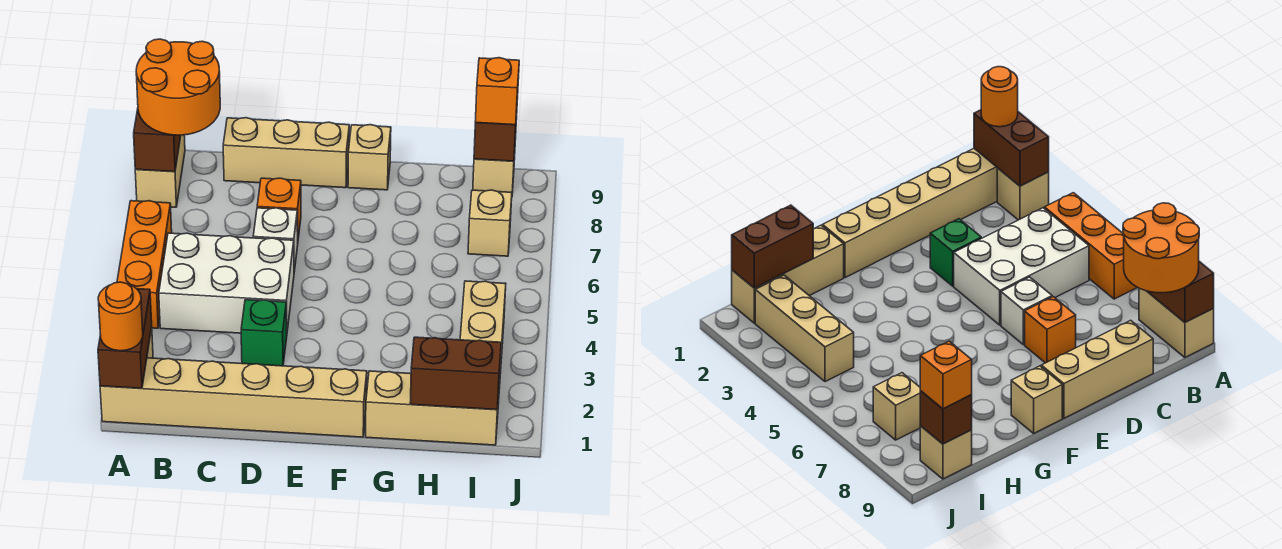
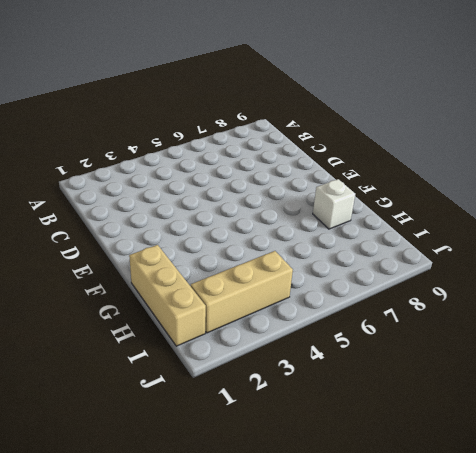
white brick G8 level 1 -> white brick D6 level 1
none -> tan brick A1:F1 level 1
none -> tan brick A2 level 1
none -> orange brick A4:A6 level 1

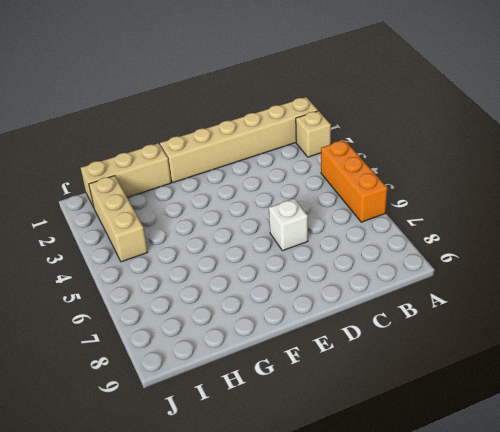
none -> tan brick A8:A9 level 1
none -> white brick B4:D5 level 1
none -> tan brick C9:E9 level 1

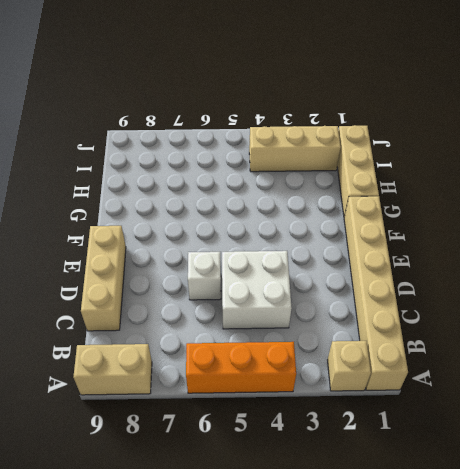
white brick C4:D5 level 1 -> white brick B4:D5 level 1
none -> green brick D3 level 1
none -> orange brick D7 level 1
none -> tan brick F9 level 1

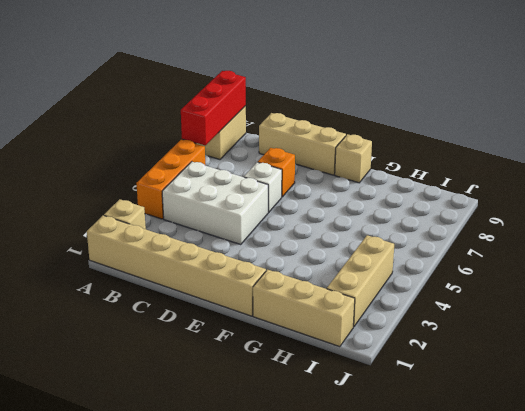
red brick A7:A9 level 2 -> brown brick A8:A9 level 2
none -> green brick D3 level 1
none -> tan brick I7 level 1
none -> tan brick I9 level 1

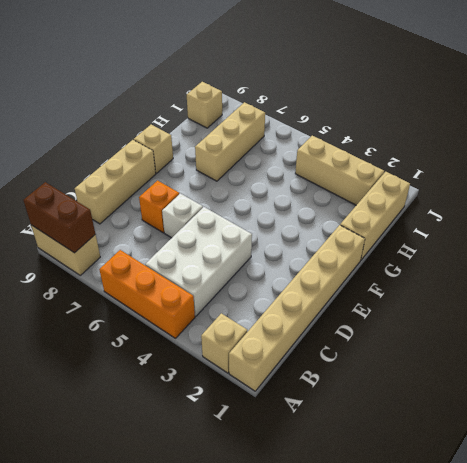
tan brick G7:I7 level 1 -> tan brick I7 level 1
none -> green brick D3 level 1
none -> brown brick A1:A2 level 2
none -> brown brick H1:I1 level 2

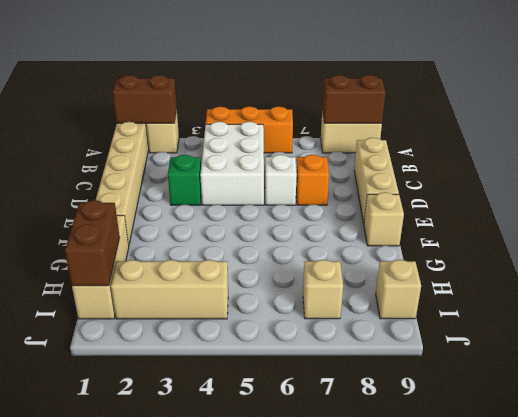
none -> brown brick I9 level 2
none -> orange round brick A1 level 3
none -> orange round brick A8:B9 level 3

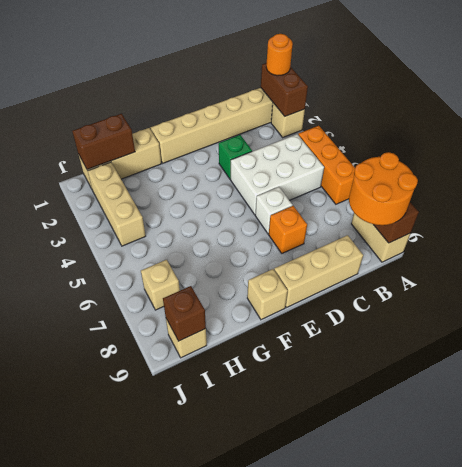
none -> orange brick I9 level 3

